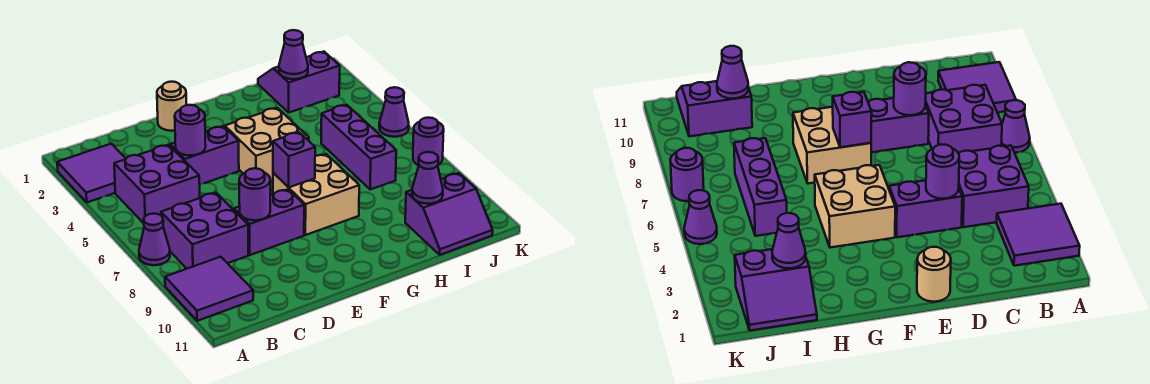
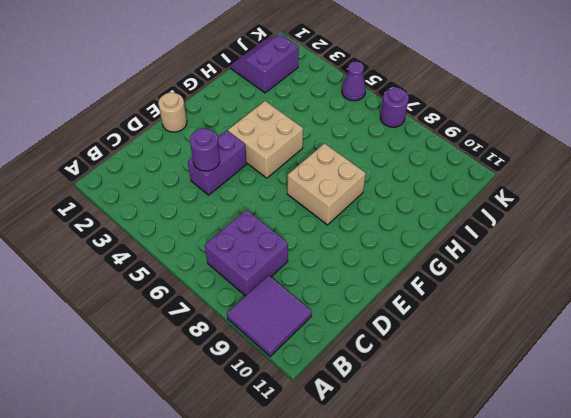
none -> purple tile A2:B3 level 1
none -> purple cone A7 level 1
none -> purple brick B4:C5 level 1

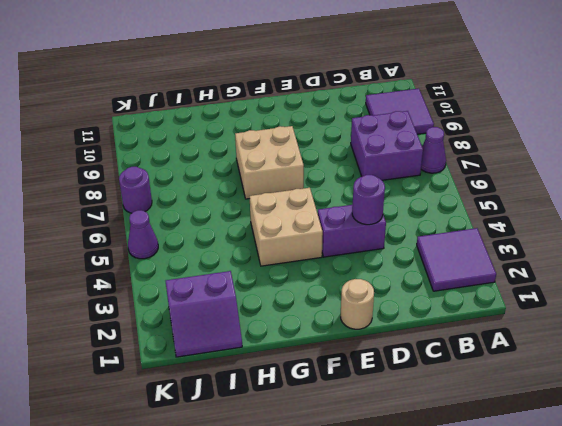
none -> purple brick B4:C5 level 1
none -> purple brick D8:E8 level 1
none -> purple brick I5:I7 level 1

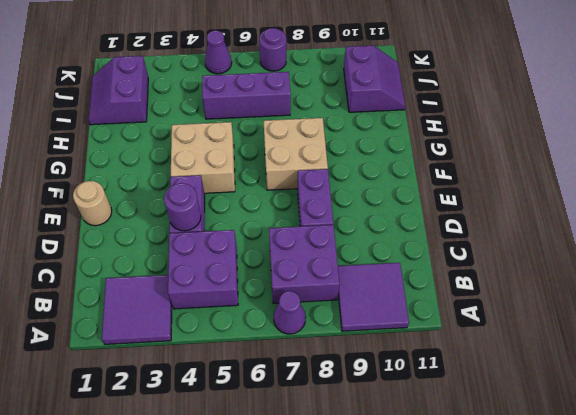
none -> purple round brick D8 level 2
none -> purple brick F7 level 2
none -> purple cone I2 level 2

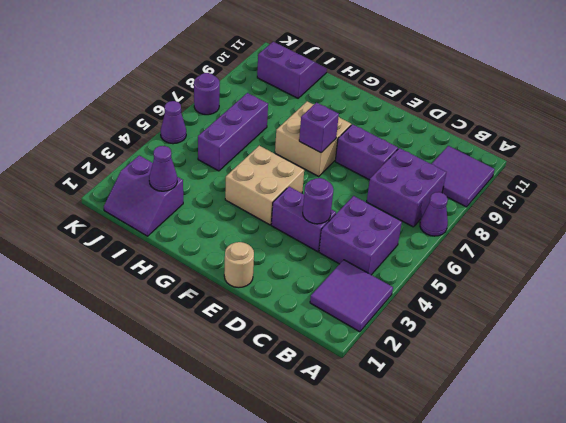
none -> purple round brick D8 level 2
none -> purple cone I10 level 2

